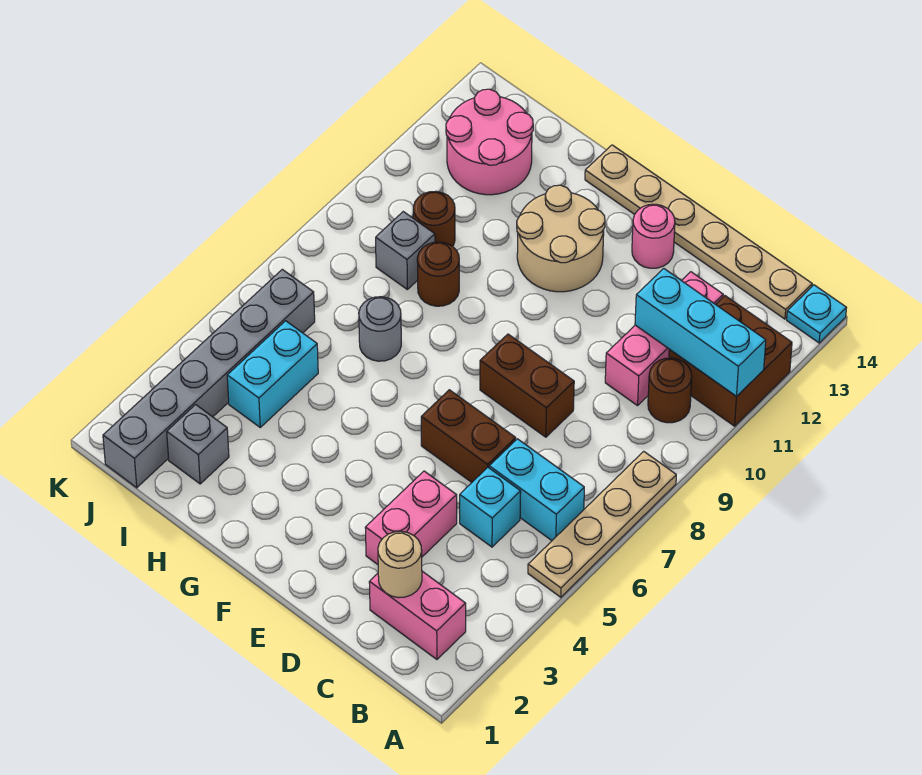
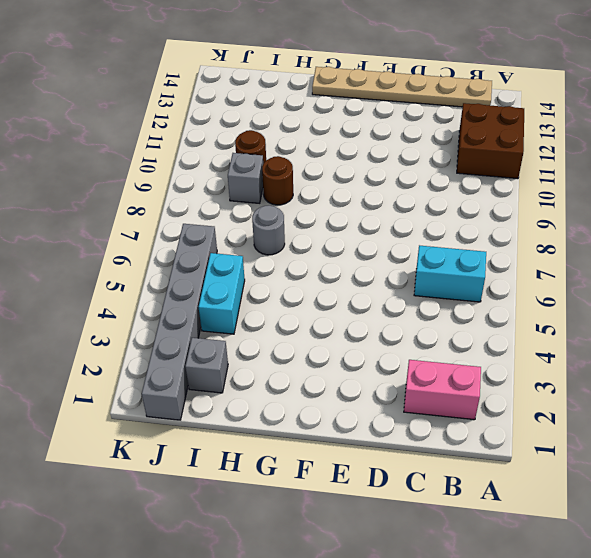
none -> tan plate A5:A8 level 1
none -> cyan plate A14 level 1
none -> brown round brick B10 level 1

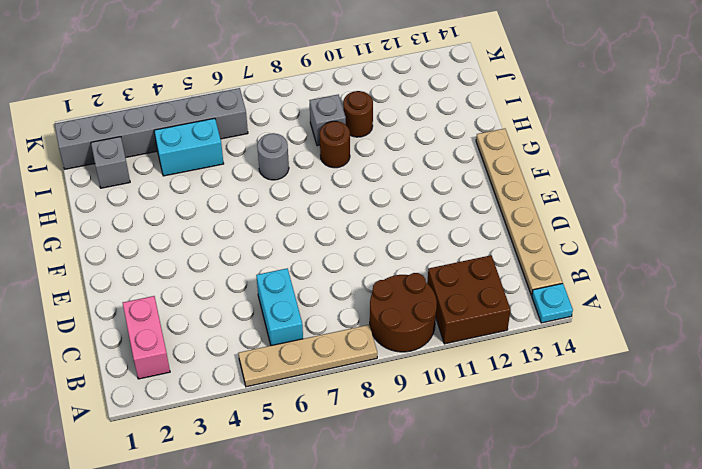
brown round brick A9:B10 level 1 -> brown round brick B10 level 1
none -> cyan brick C5 level 1
none -> pink brick C10:C12 level 1
none -> pink brick D3:D4 level 1

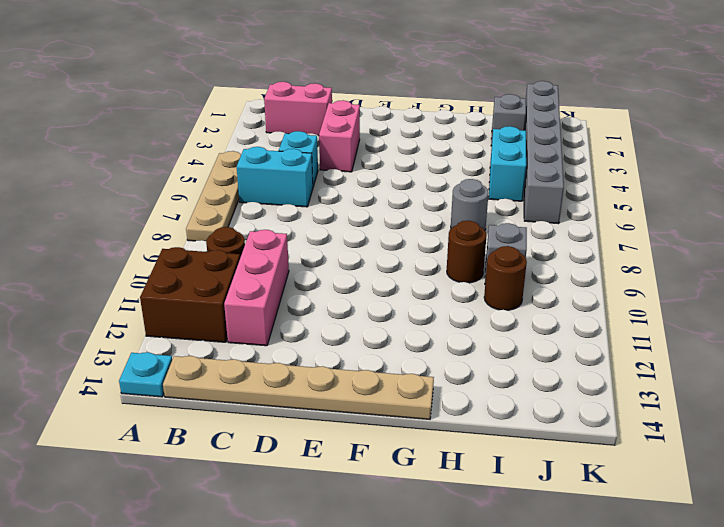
none -> brown brick D6:E6 level 1
none -> brown brick D8:E8 level 1
none -> pink round brick E13 level 1

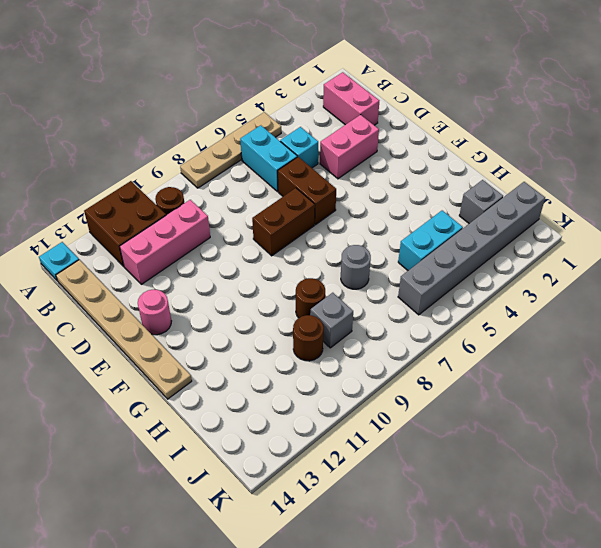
brown brick E7:E8 level 1 -> brown brick D8:E8 level 1
none -> tan round brick F11:G12 level 1
none -> pink round brick I12:J13 level 1
none -> cyan brick A11:C11 level 2

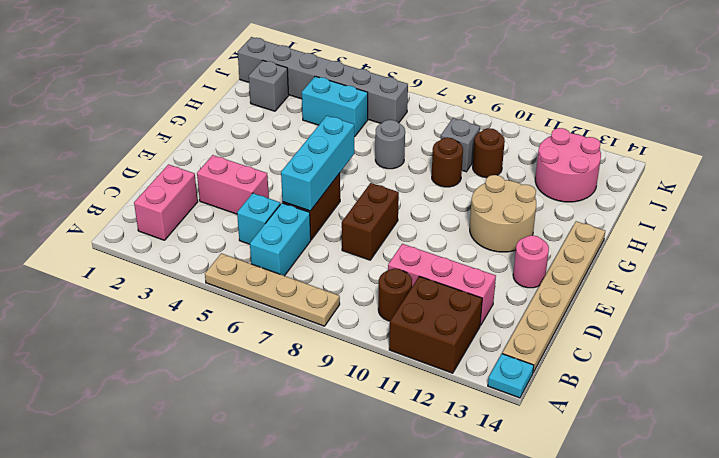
cyan brick D6:F6 level 2 -> cyan brick A11:C11 level 2
none -> tan round brick C2 level 2

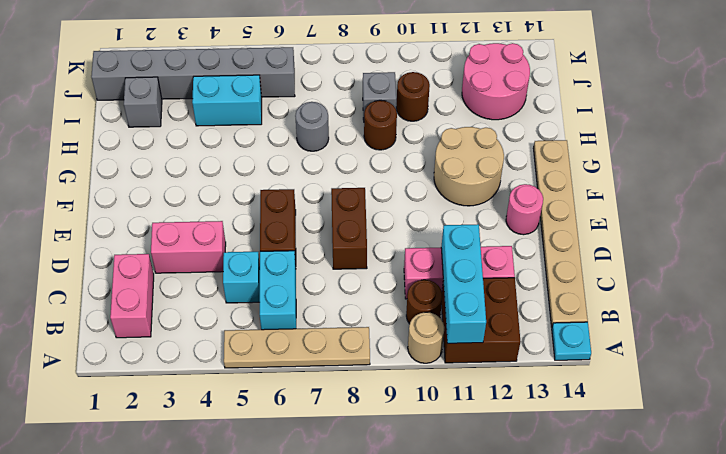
tan round brick A10 level 1 -> tan round brick C2 level 2

